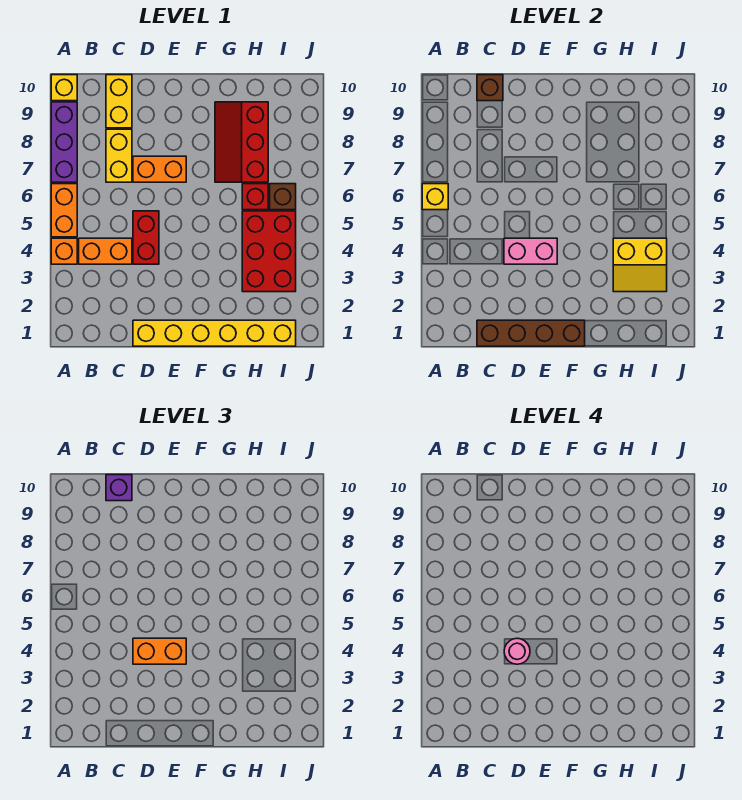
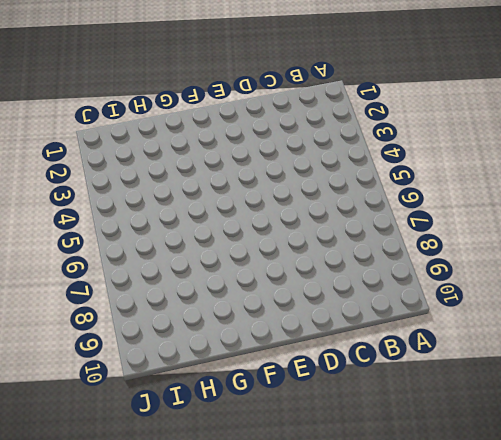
none -> orange brick A4 level 1
none -> orange brick A5:A6 level 1
none -> purple brick A7:A9 level 1

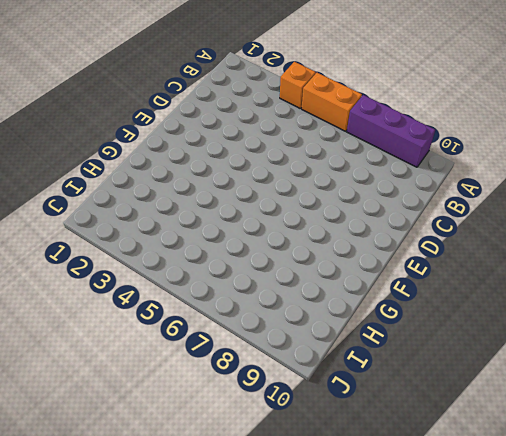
none -> yellow brick A10 level 1
none -> orange brick B4:C4 level 1
none -> yellow brick C7:C8 level 1

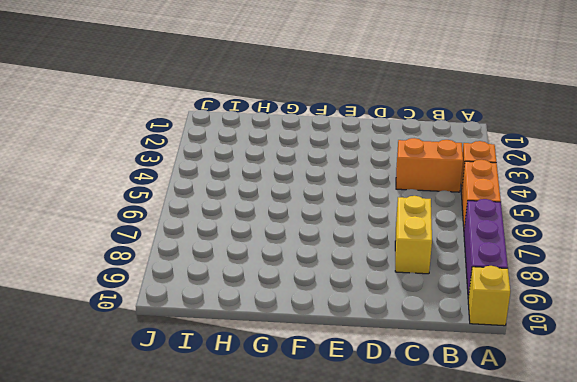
none -> yellow brick C9:C10 level 1
none -> yellow brick D1:I1 level 1
none -> red brick D4:D5 level 1

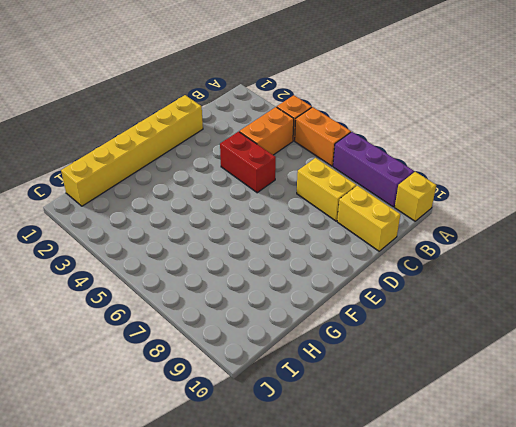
none -> orange brick D7:E7 level 1
none -> red slope G7:H9 level 1 top H
none -> red brick H3:I5 level 1

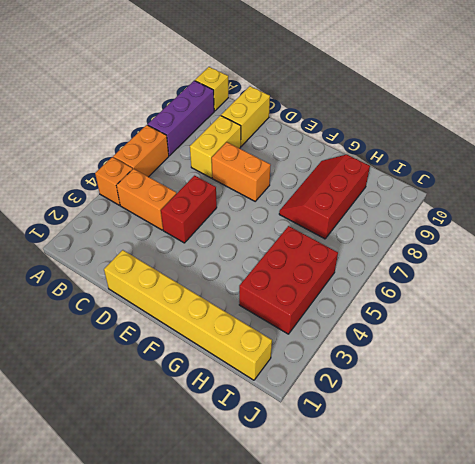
none -> red brick H6 level 1
none -> brown brick I6 level 1
none -> yellow brick A6 level 2

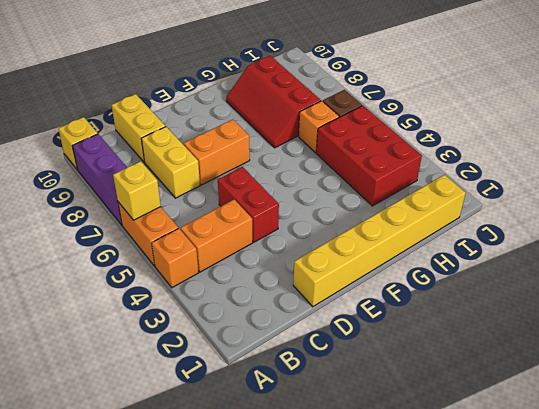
orange brick H6 level 1 -> red brick H6 level 1
none -> brown brick C1:F1 level 2
none -> brown brick C10 level 2
none -> pink brick D4:E4 level 2

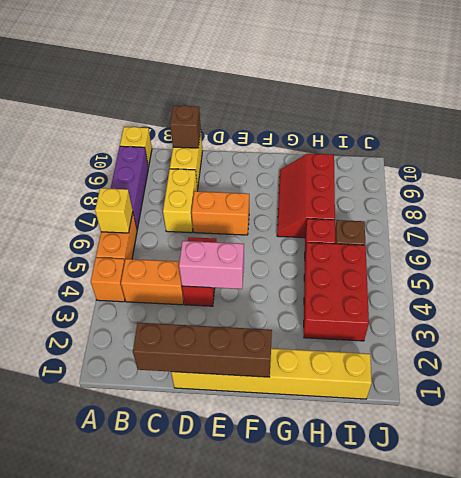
none -> yellow slope H3:I4 level 2 top 4
none -> purple brick C10 level 3
none -> orange brick D4:E4 level 3

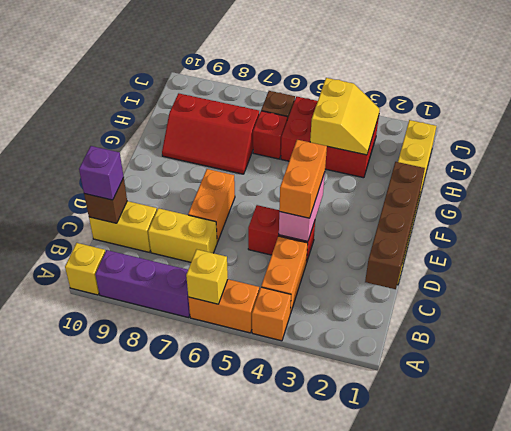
none -> pink round brick D4 level 4

